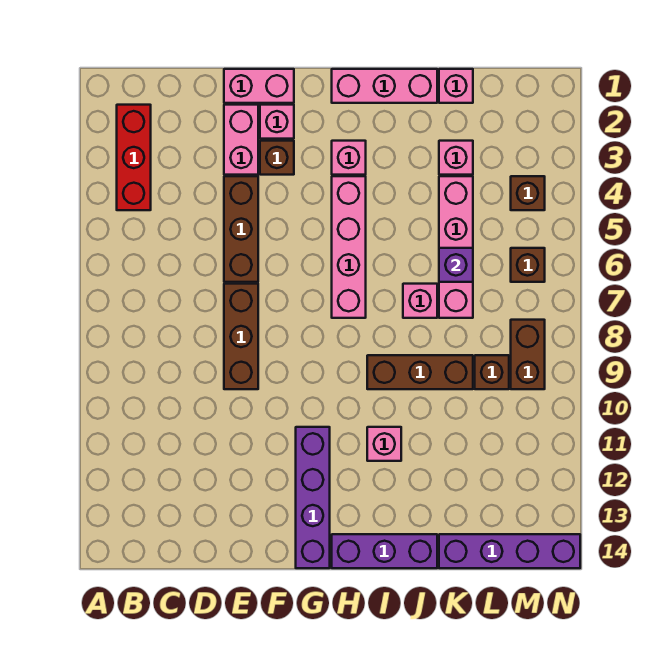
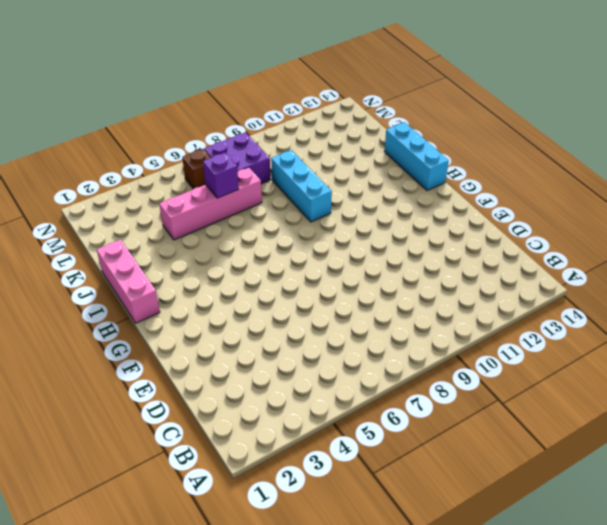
cyan brick H14:J14 level 1 -> purple brick H14:J14 level 1
cyan brick I9:K9 level 1 -> brown brick I9:K9 level 1
purple brick L7:M8 level 1 -> brown brick M8:M9 level 1
none -> red brick B2:B4 level 1
none -> pink brick E1:F1 level 1
none -> pink brick E2:E3 level 1

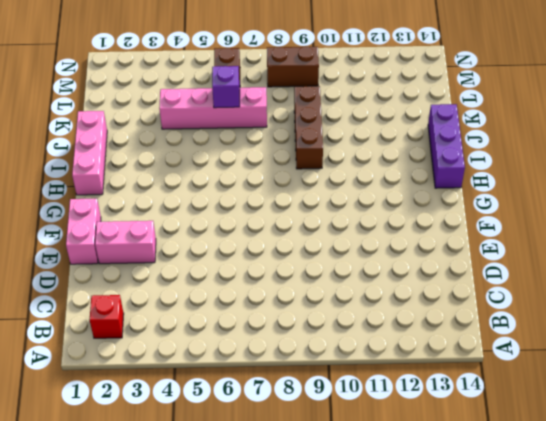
red brick B2 level 1 -> red brick B2:B4 level 1
none -> brown brick E4:E6 level 1
none -> brown brick E7:E9 level 1
none -> pink brick F2 level 1

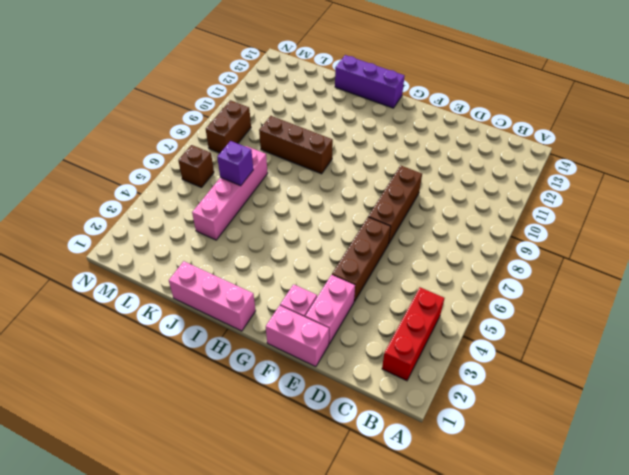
none -> brown brick F3 level 1
none -> purple brick G11:G14 level 1
none -> pink brick H3 level 1

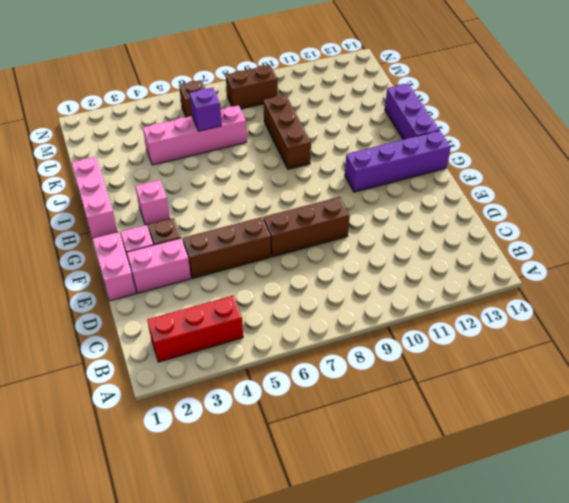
none -> pink brick H4:H7 level 1
none -> pink brick I11 level 1
none -> pink brick J7 level 1

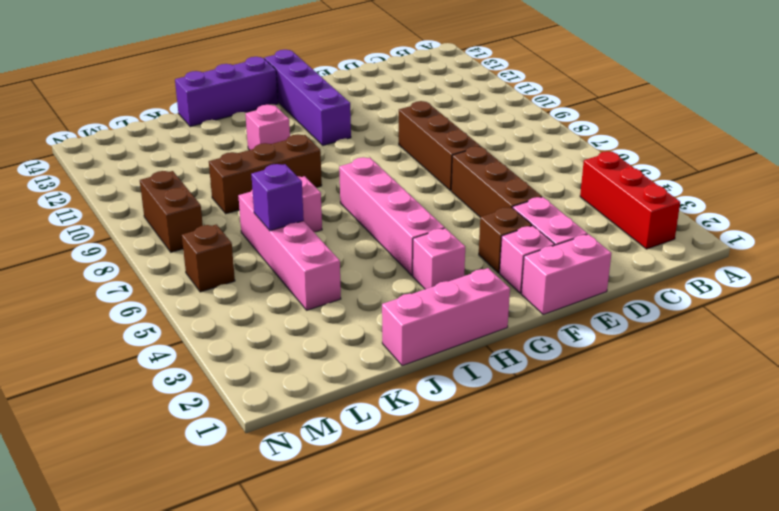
none -> pink brick K1 level 1
none -> pink brick K3 level 1
none -> purple brick K14:N14 level 1

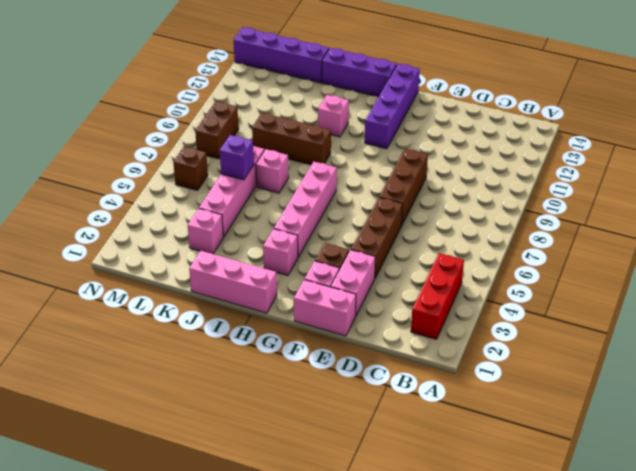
none -> pink brick K1 level 1
none -> brown brick L9 level 1
none -> brown brick M4 level 1

